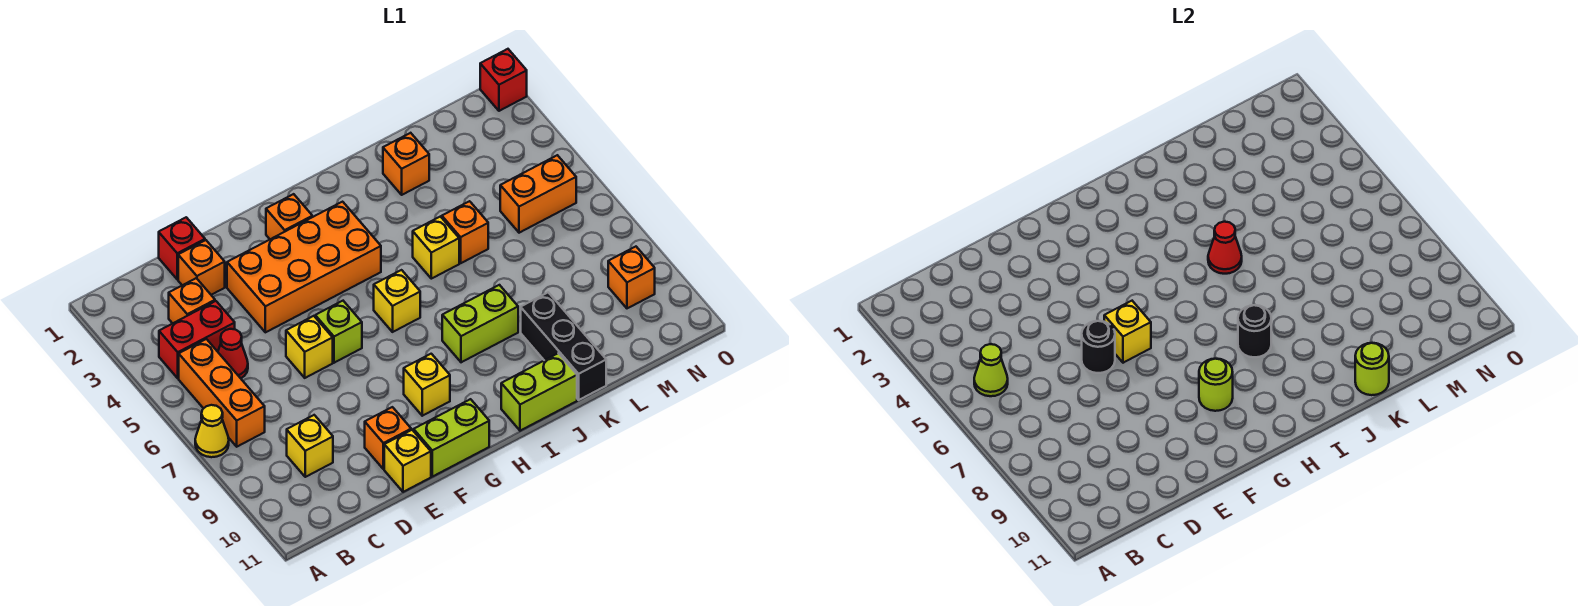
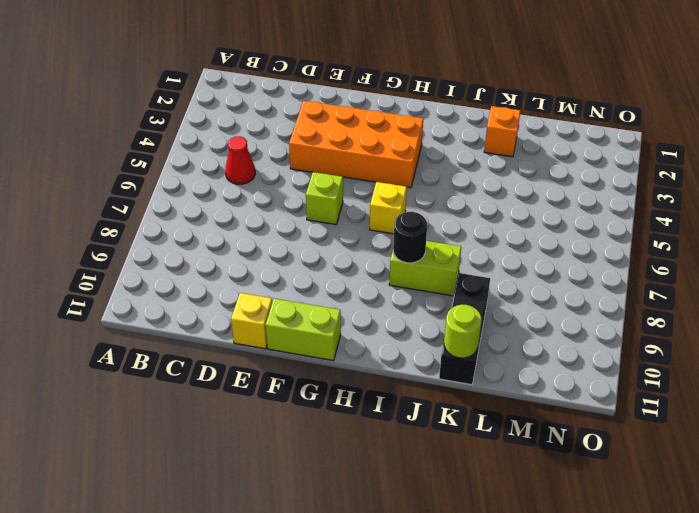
none -> yellow cone A7 level 1
none -> red brick B4:C4 level 1
none -> orange brick B5:B7 level 1
none -> orange brick C3 level 1

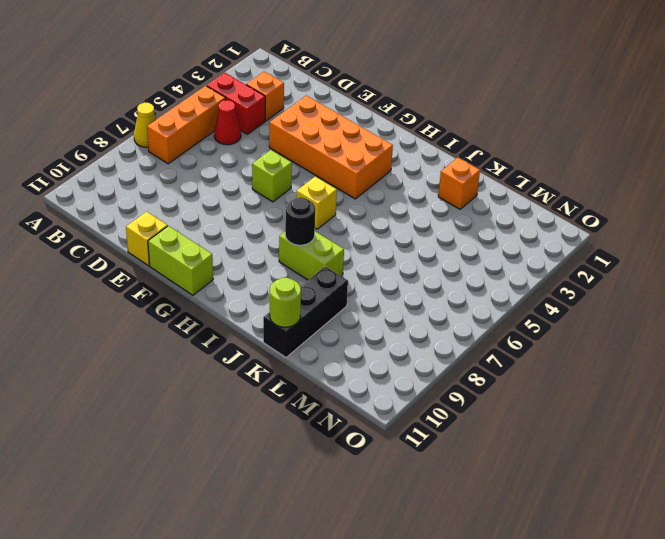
none -> yellow brick C9 level 1
none -> red brick D1 level 1
none -> orange brick D2 level 1
none -> yellow brick E6 level 1

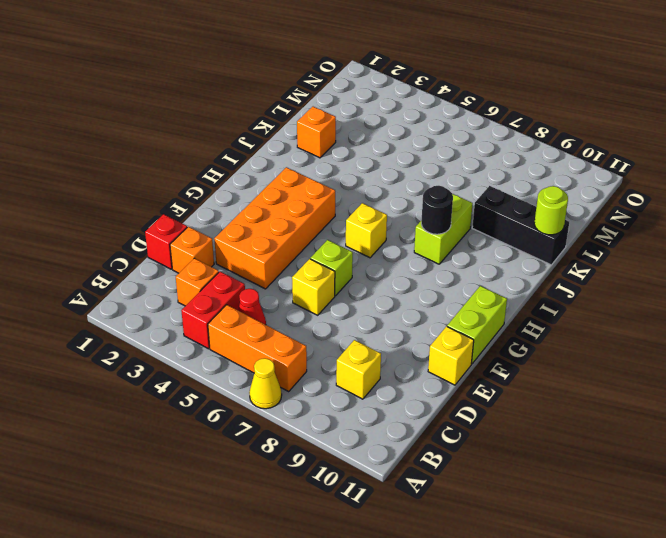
none -> orange brick E10 level 1
none -> orange brick G2 level 1
none -> yellow brick G9 level 1
none -> lime brick I11:J11 level 1

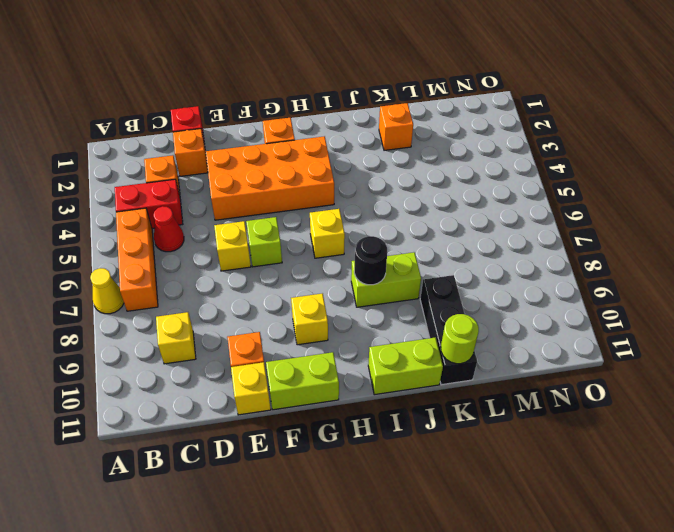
none -> yellow brick J5 level 1
none -> orange brick K5 level 1
none -> orange brick M5:N5 level 1
none -> orange brick N9 level 1

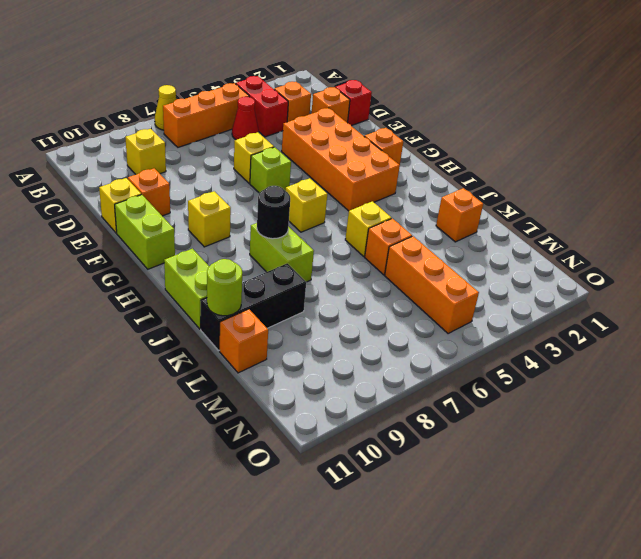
orange brick L5:N5 level 1 -> orange brick M5:N5 level 1
orange brick L11 level 1 -> orange brick N9 level 1
none -> red brick O1 level 1
none -> lime cone B5 level 2
none -> black round brick E6 level 2
none -> yellow brick F6 level 2

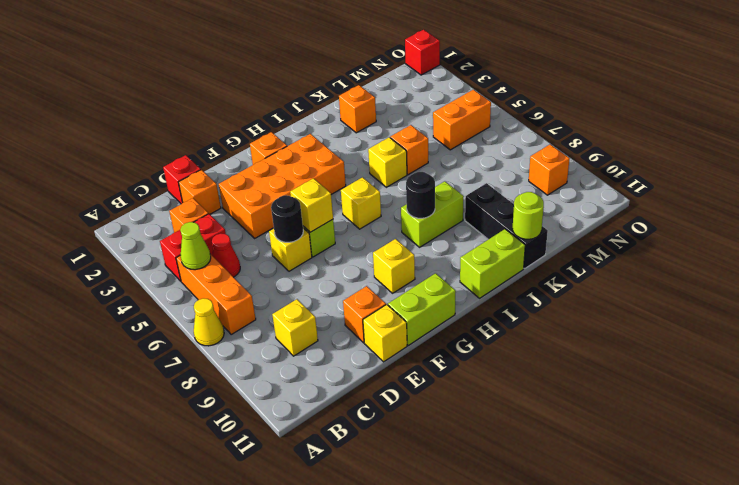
none -> lime round brick G9 level 2
none -> red cone J5 level 2

